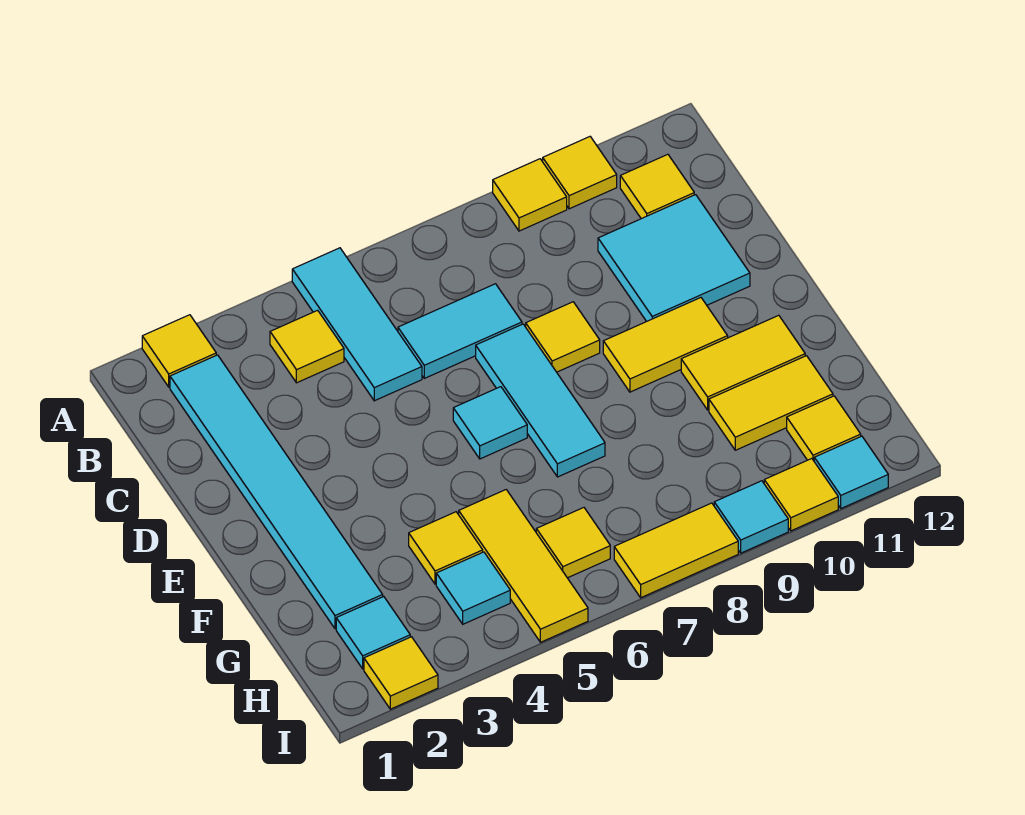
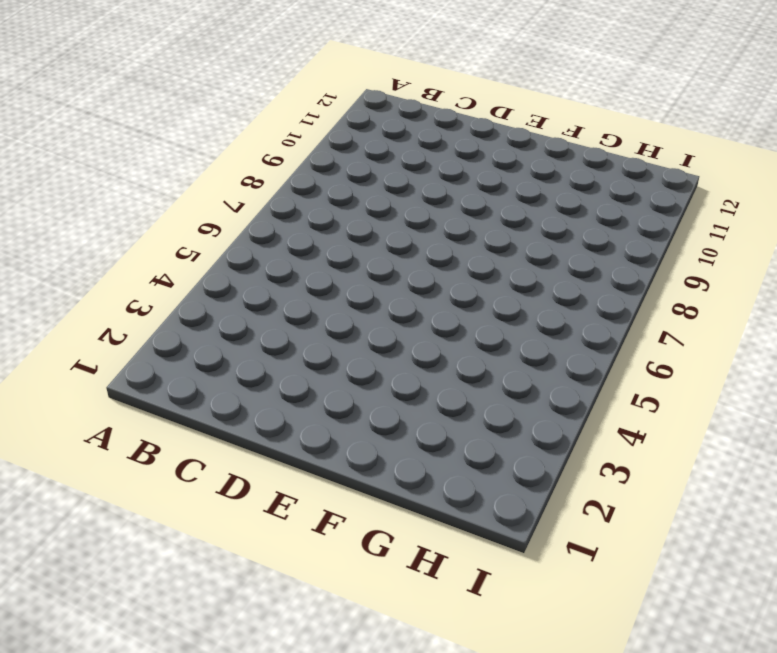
none -> yellow tile A2 level 1
none -> cyan tile A5:C5 level 1
none -> yellow tile A9 level 1

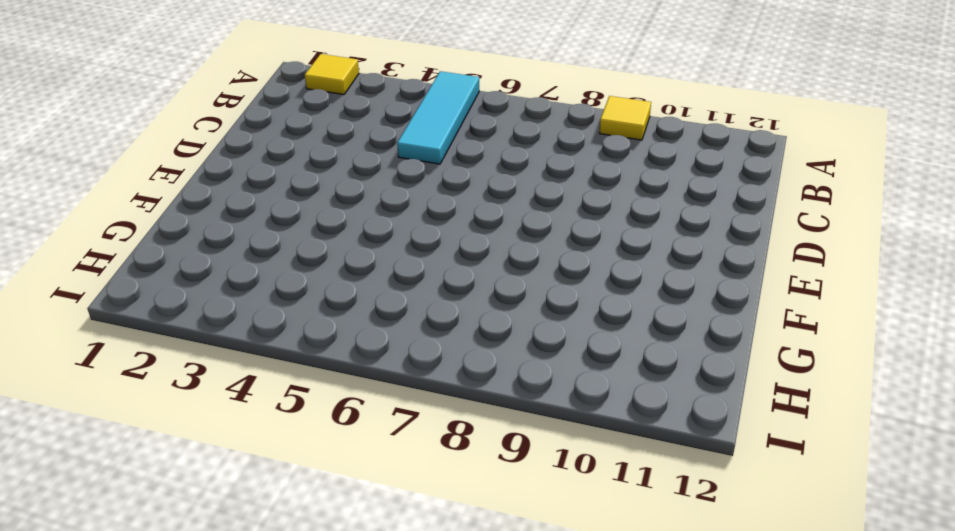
none -> yellow tile A10 level 1
none -> cyan tile B2:G2 level 1
none -> yellow tile B4 level 1

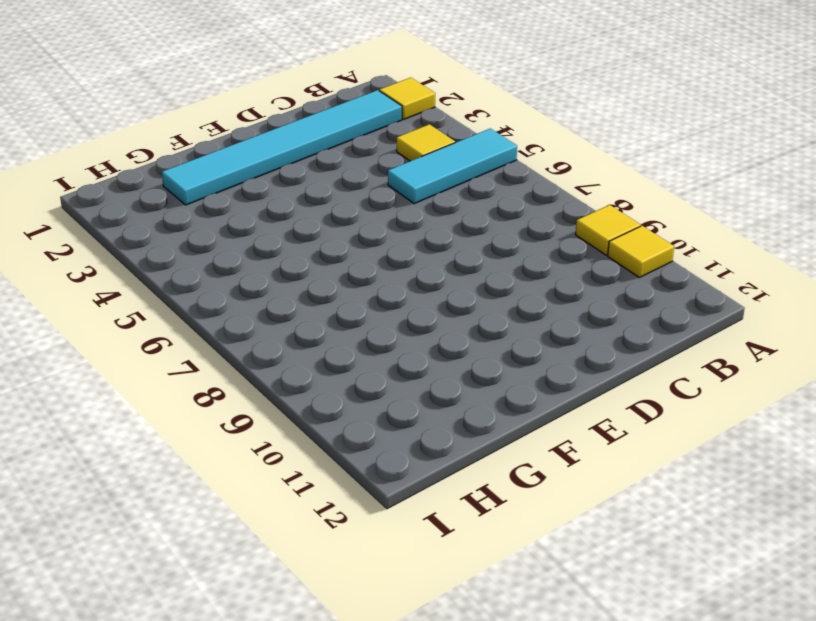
none -> yellow tile B11 level 1
none -> cyan tile C6:C7 level 1
none -> cyan tile C10:D11 level 1

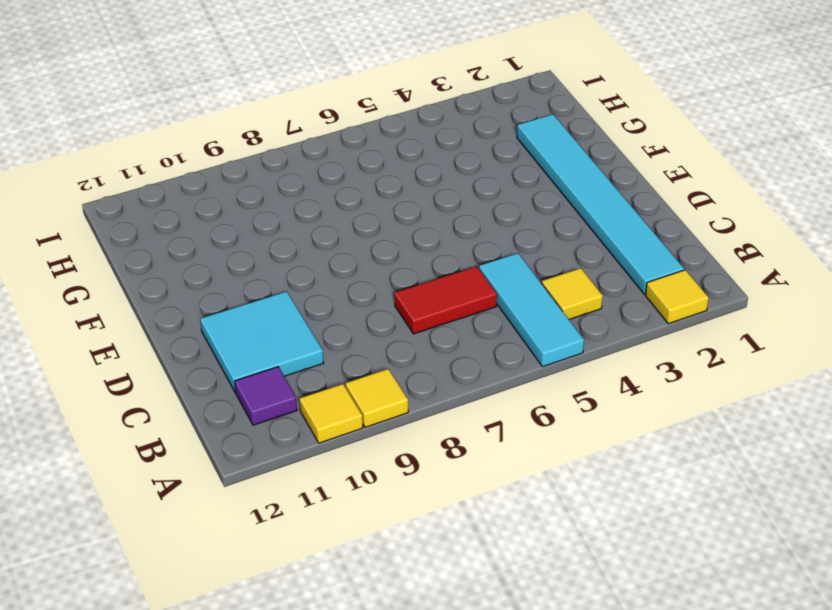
purple tile B11 level 1 -> yellow tile B11 level 1
red tile C6:C7 level 1 -> cyan tile C6:C7 level 1
none -> cyan tile D7:F7 level 1
none -> yellow tile D8 level 1
none -> cyan tile E6 level 1

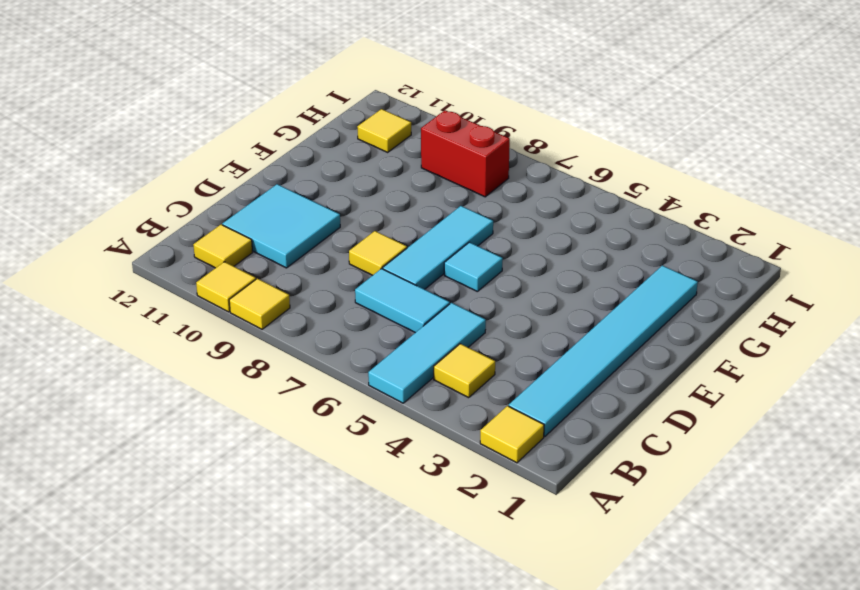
red brick H8:H9 level 1 -> none
none -> yellow tile E9:E10 level 1
none -> yellow tile F10:F11 level 1
none -> yellow tile G4 level 1

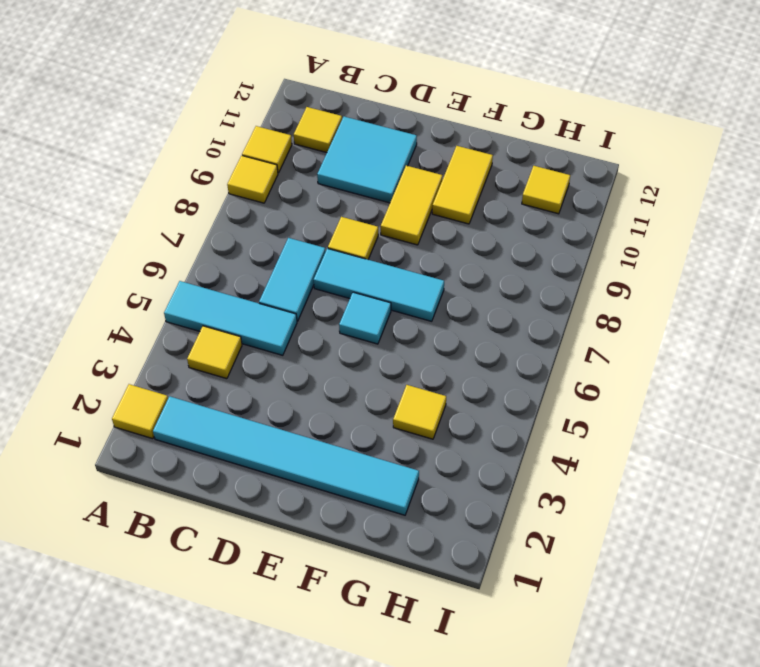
none -> yellow tile G5:I5 level 1
none -> yellow tile G10:G11 level 1
none -> cyan tile H2 level 1

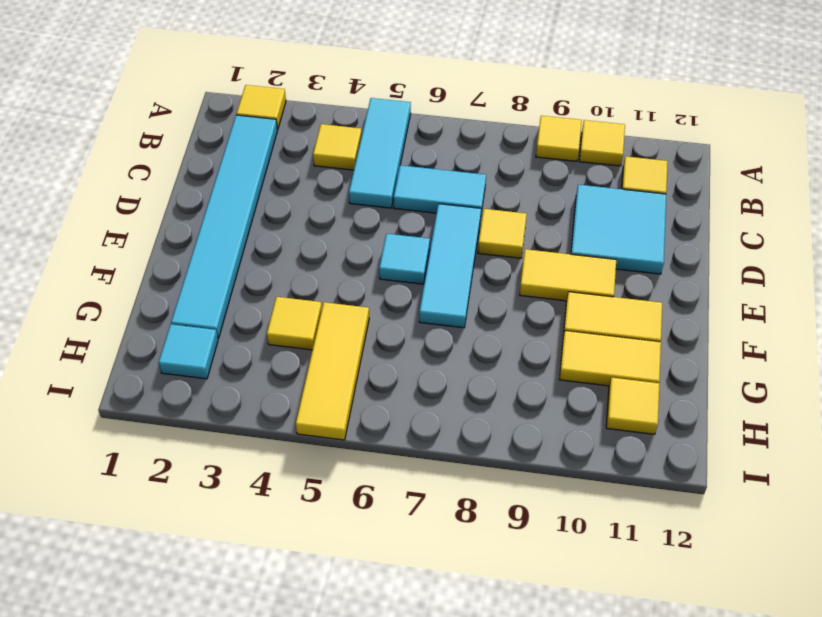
none -> cyan tile H4 level 1
none -> yellow tile H6 level 1
none -> yellow tile I2 level 1

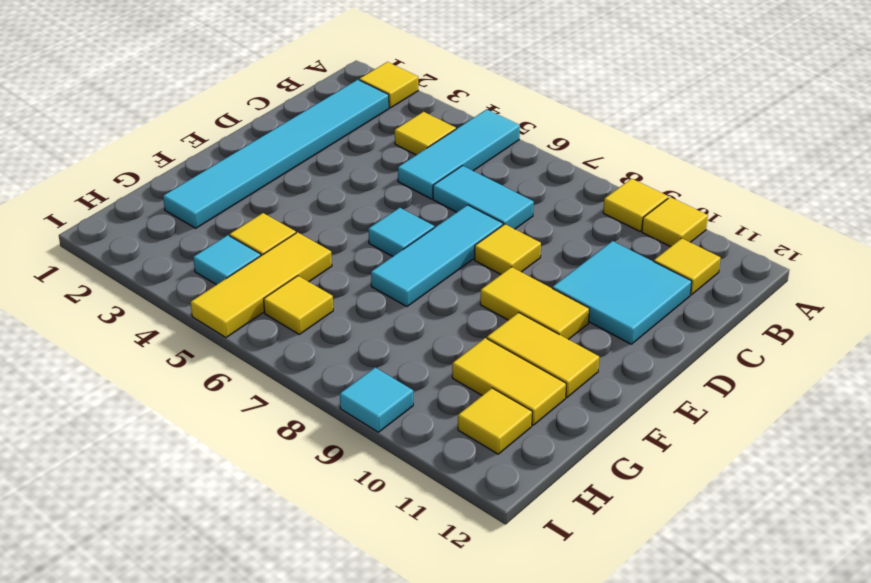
none -> cyan tile H2 level 1
none -> yellow tile I2 level 1
none -> yellow tile I7:I8 level 1

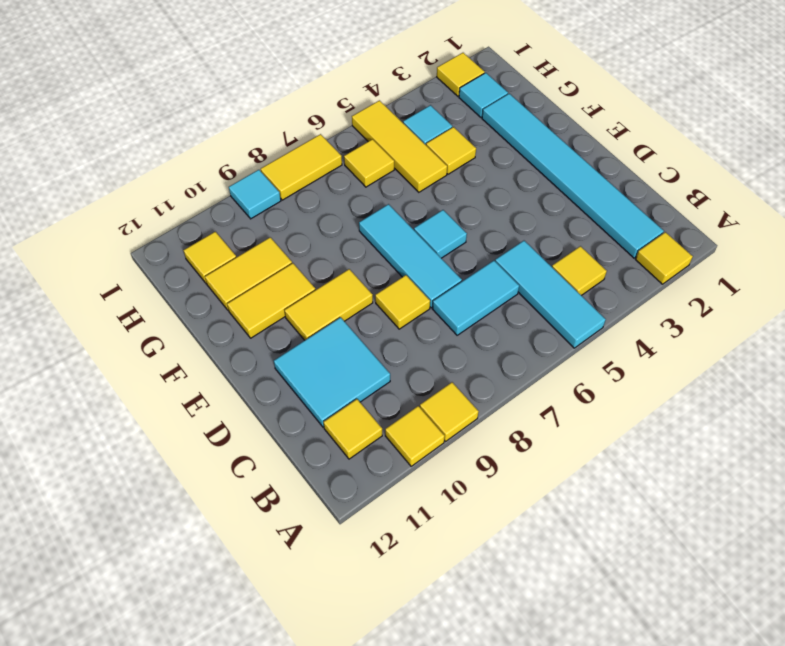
none -> yellow tile I10 level 1
none -> cyan tile I11 level 1

